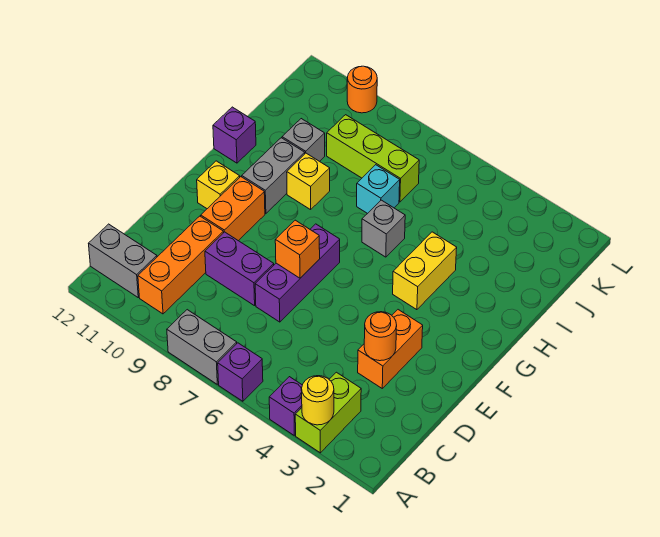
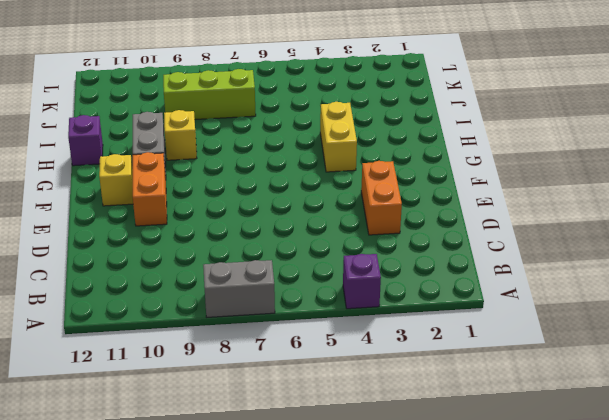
none -> lime brick A3:B3 level 1
none -> purple brick A6 level 1
none -> orange brick B10:D10 level 1

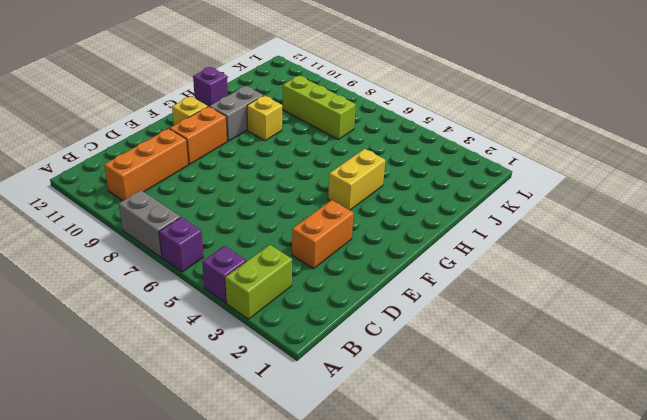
none -> grey brick B11:B12 level 1
none -> purple brick D7:F7 level 1
none -> purple brick D8:D9 level 1

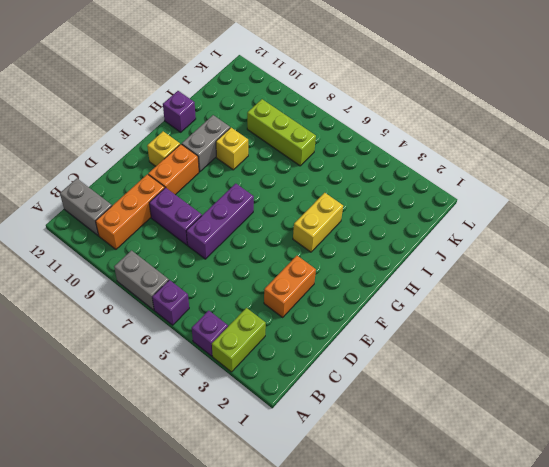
none -> grey brick H6 level 1
none -> cyan brick I7 level 1
none -> grey brick I10 level 1

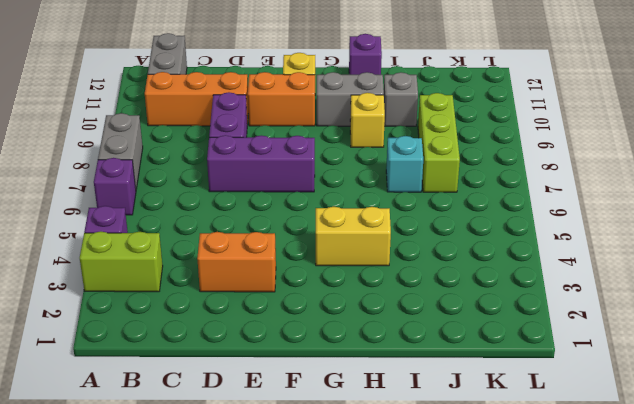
none -> grey brick H6 level 1
none -> orange round brick L10 level 1
none -> yellow round brick A3 level 2

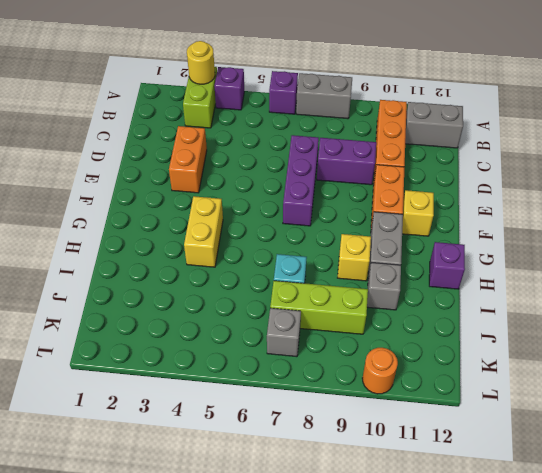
grey brick K7 level 1 -> grey brick H6 level 1
none -> orange round brick D3 level 2
none -> orange brick E7 level 2

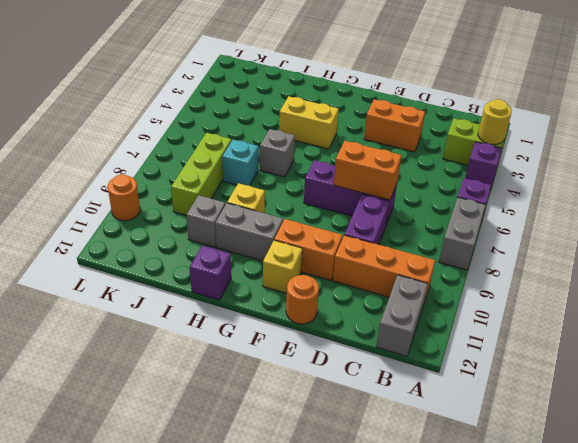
orange brick D7:E7 level 2 -> orange brick E7 level 2
orange round brick E12 level 1 -> orange round brick D3 level 2

